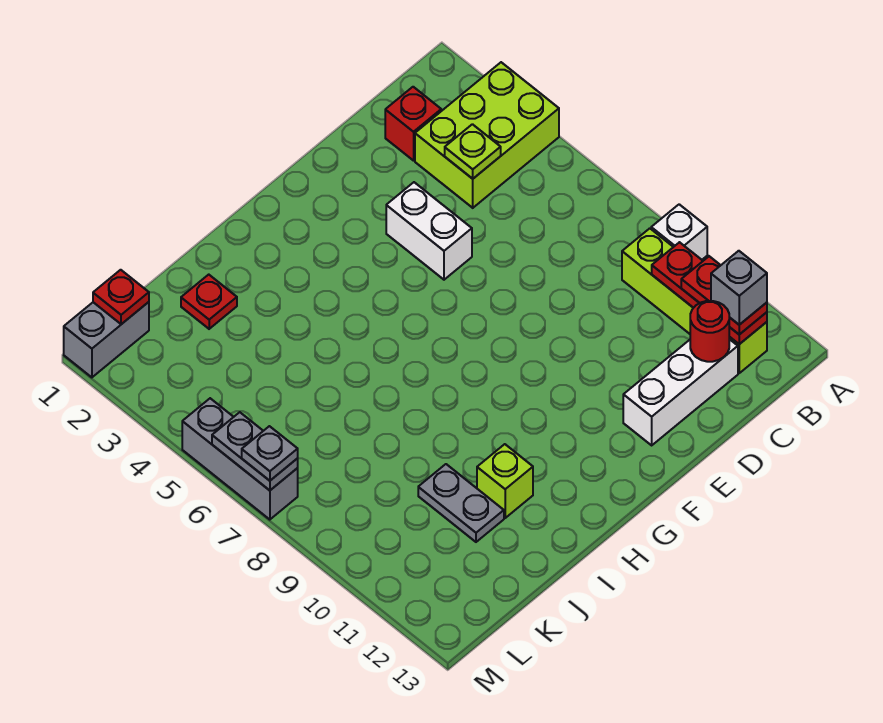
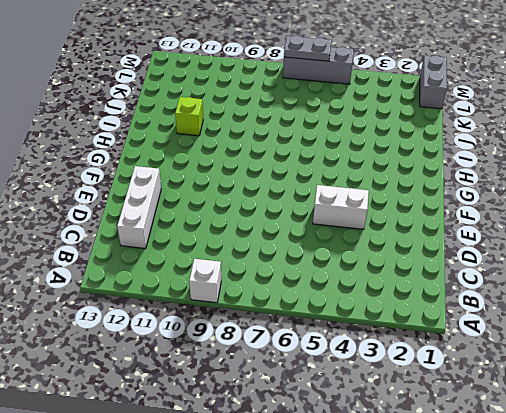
none -> lime brick A3:C4 level 1
none -> lime brick B9:B12 level 1
none -> red brick C2 level 1

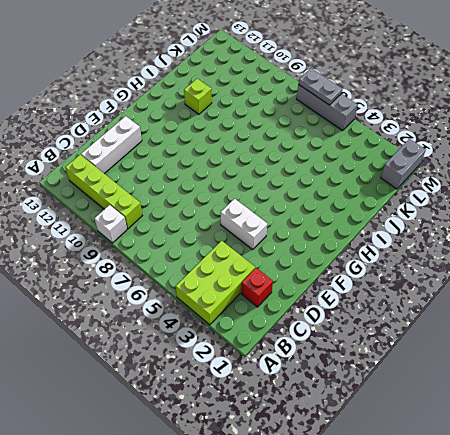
none -> red plate J2 level 1
none -> grey plate J10:J11 level 1
none -> red plate B10:B12 level 2

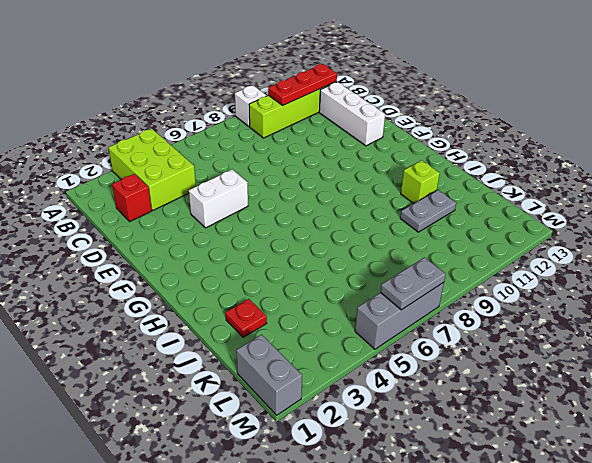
none -> lime plate C4 level 2
none -> red round brick C12 level 2
none -> red plate L1 level 2

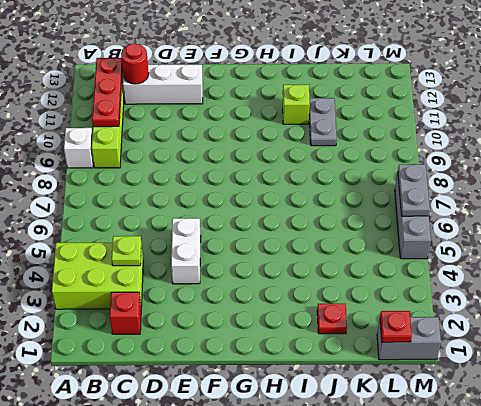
none -> red plate B11:B12 level 3
none -> grey plate M7 level 3
none -> grey brick B12 level 4

